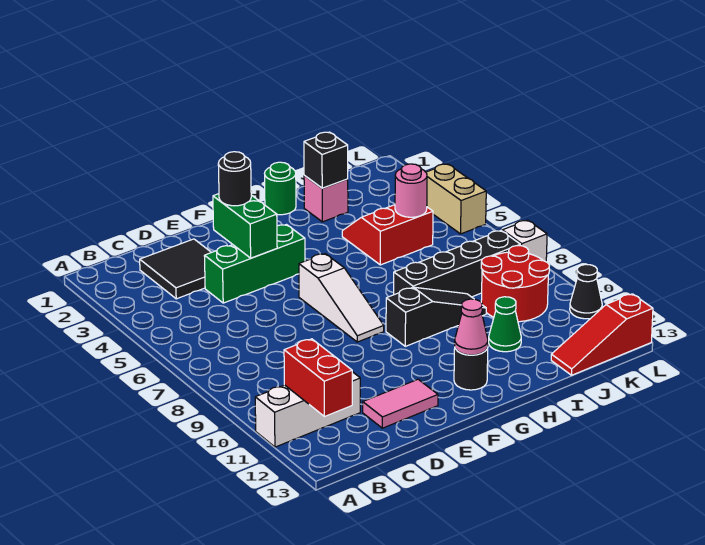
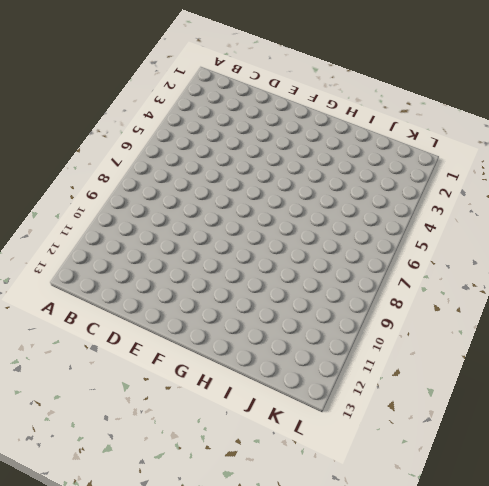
none -> white brick A11:C11 level 1
none -> black tile C2:D3 level 1
none -> green brick D4:F4 level 1

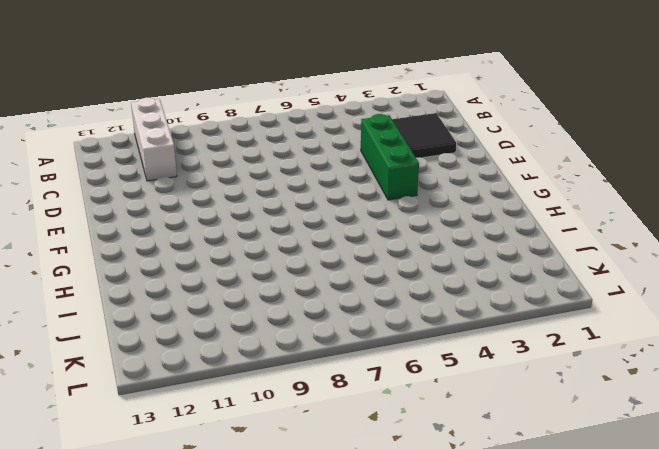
none -> pink tile D12:E12 level 1
none -> white slope F6:F8 level 1 top 6
none -> black slope G9:I9 level 1 top G

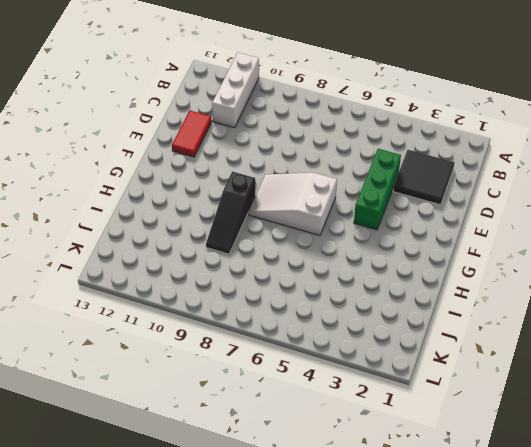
red tile D12:E12 level 1 -> pink tile D12:E12 level 1
white slope F6:G8 level 1 top 6 -> white slope F6:F8 level 1 top 6
none -> black round brick G12 level 1
none -> green round brick H1 level 1
none -> black brick H8:K8 level 1

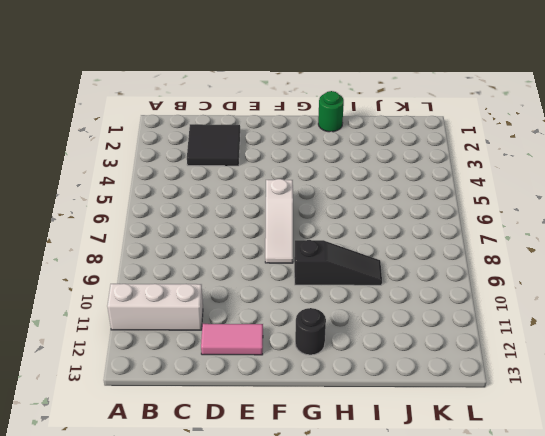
none -> green brick D4:F4 level 1
none -> black brick H8:K8 level 1
none -> pink brick I2 level 1

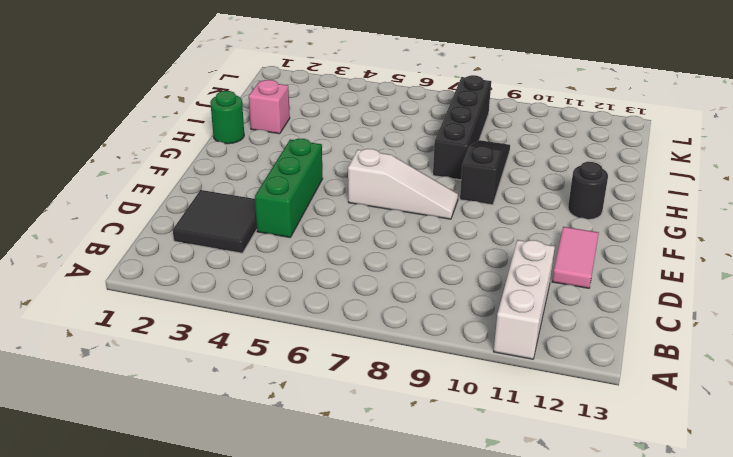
none -> red slope I4:J5 level 1 top 5
none -> green cone I11 level 1
none -> red round brick J9:K10 level 1

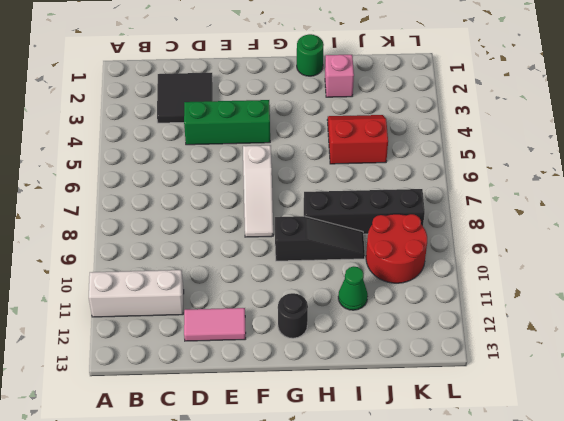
none -> red slope J13:L13 level 1 top L
none -> tan brick L4:L5 level 1
none -> white brick L8 level 1

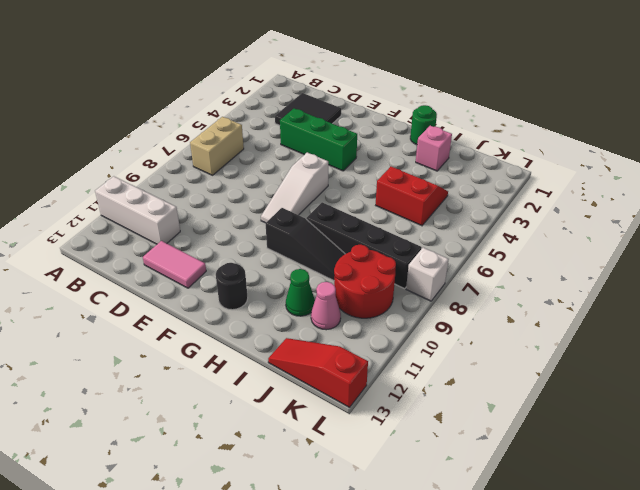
tan brick B6:B7 level 1 -> tan brick L4:L5 level 1
pink cone J11 level 1 -> pink cone G12 level 2
none -> black cone L11 level 1
none -> red brick B11:B12 level 2
none -> green brick E3:E4 level 2

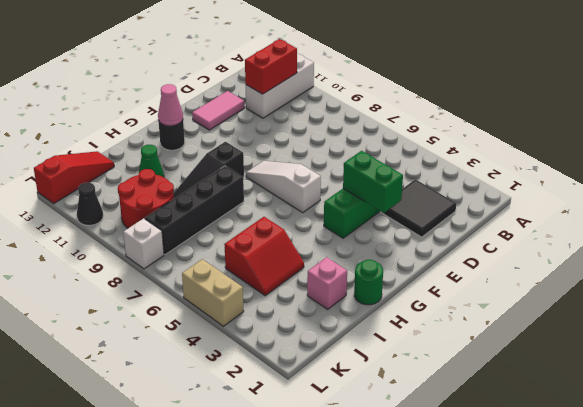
red brick B11:C11 level 2 -> red brick B11:B12 level 2
none -> black brick I2 level 2
none -> pink round brick J5 level 2
none -> black round brick E3 level 3

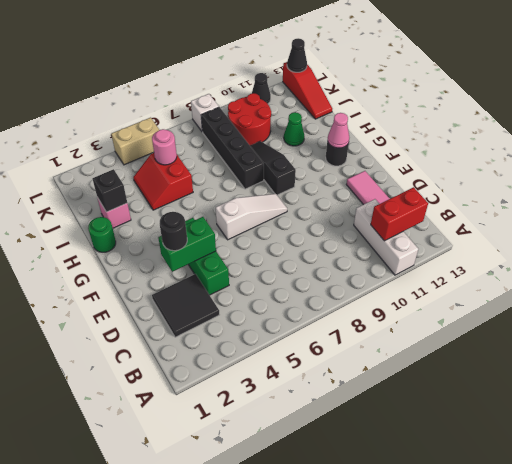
black cone L13 level 2 -> none

